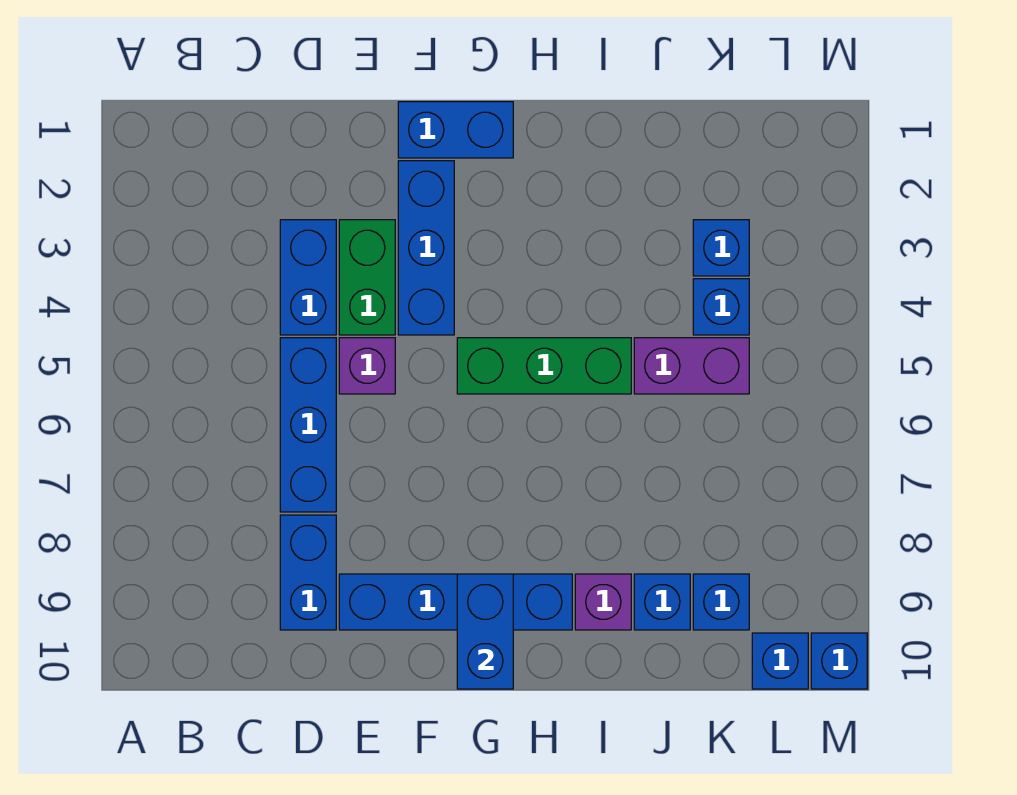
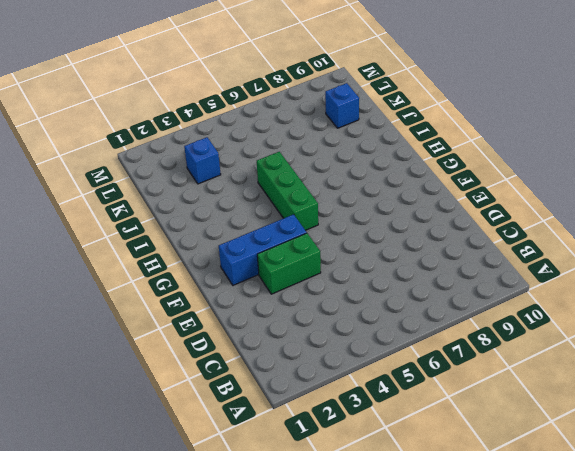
none -> blue brick D3:D4 level 1
none -> blue brick D5:D7 level 1
none -> blue brick D8:D9 level 1

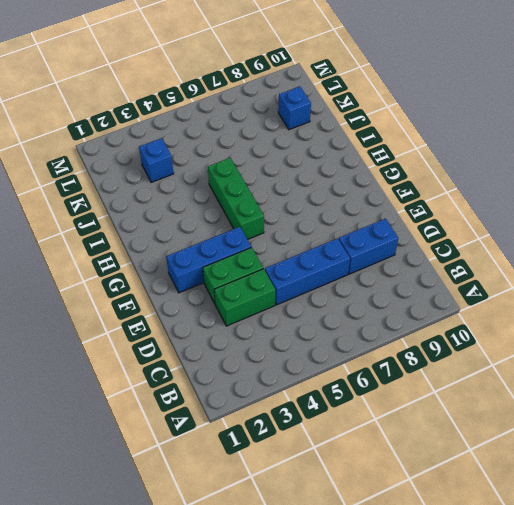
green brick D3:D4 level 1 -> blue brick D3:D4 level 1
none -> purple brick E5 level 1
none -> blue brick E9:H9 level 1
none -> blue brick F1:G1 level 1

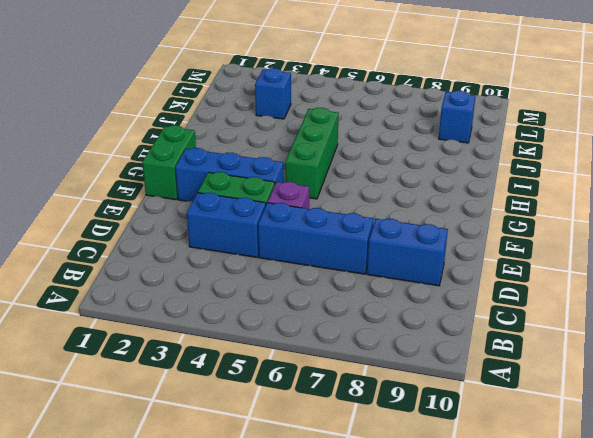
green brick F1:G1 level 1 -> blue brick F1:G1 level 1
none -> blue brick E9:H9 level 1
none -> purple brick I9 level 1
none -> purple brick J5:K5 level 1

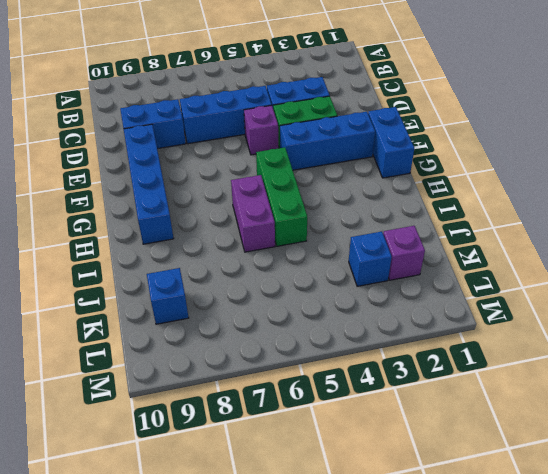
purple brick H6:I6 level 1 -> purple brick J5:K5 level 1
purple brick K2 level 1 -> purple brick I9 level 1
none -> blue brick J9 level 1
none -> blue brick K4 level 1
none -> blue brick L10 level 1

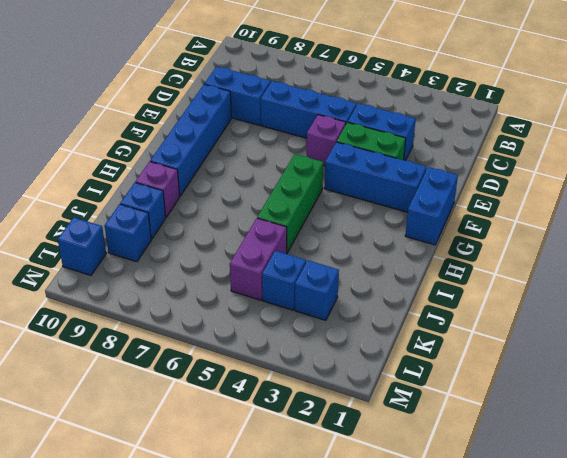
none -> blue brick M10 level 1
none -> blue brick G9:G10 level 2

